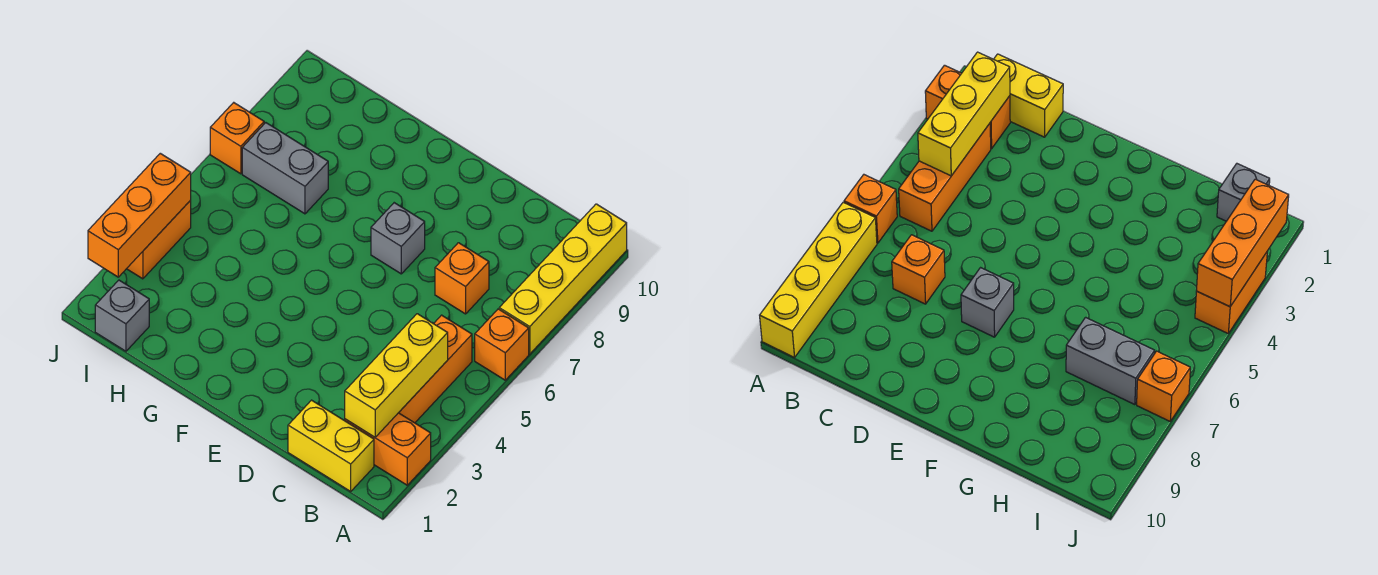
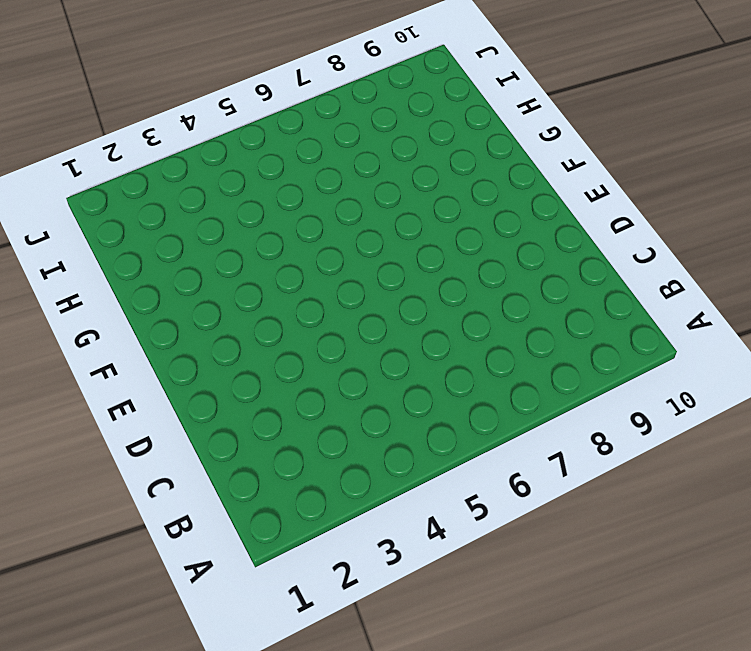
none -> orange brick A2:B2 level 1
none -> orange brick A6 level 1
none -> yellow brick A7:A10 level 1

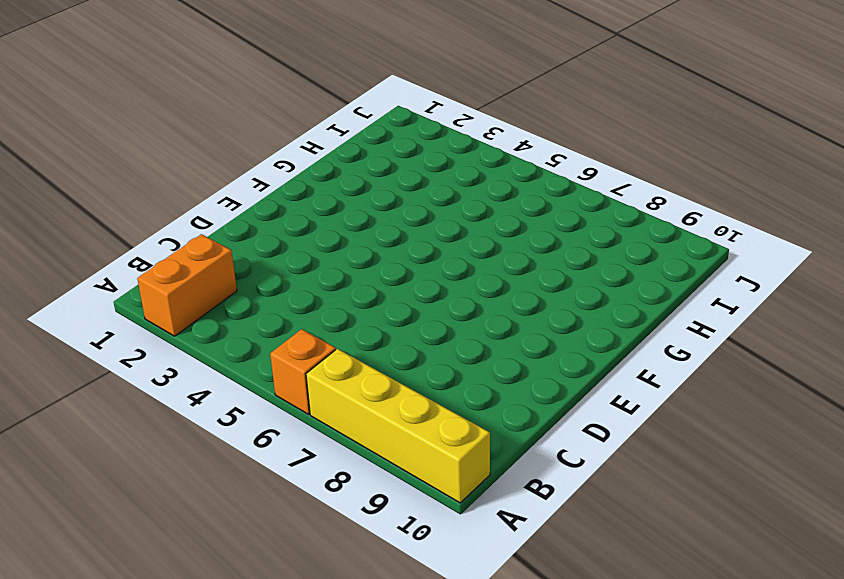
none -> yellow brick B1:C1 level 1
none -> orange brick B3:B5 level 1
none -> orange brick C7 level 1

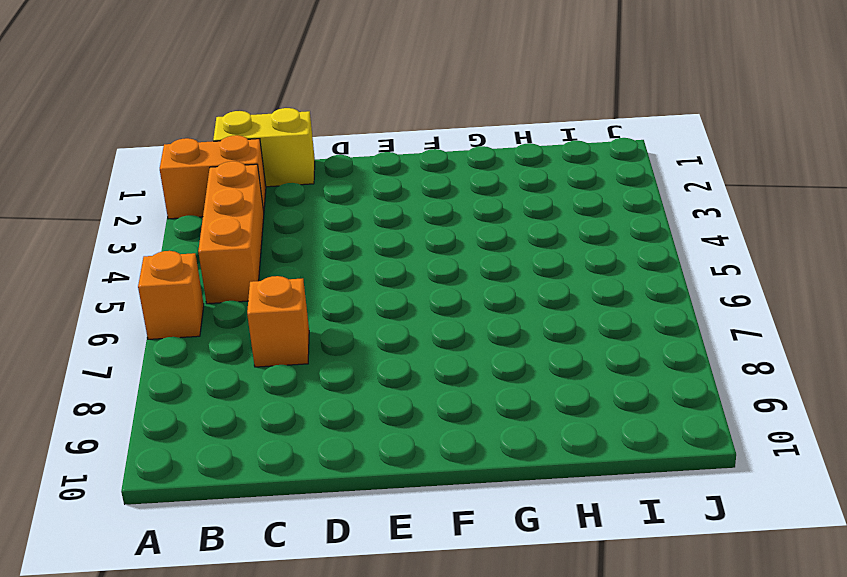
none -> yellow brick A7:A10 level 1
none -> grey brick E7 level 1
none -> grey brick H7:I7 level 1

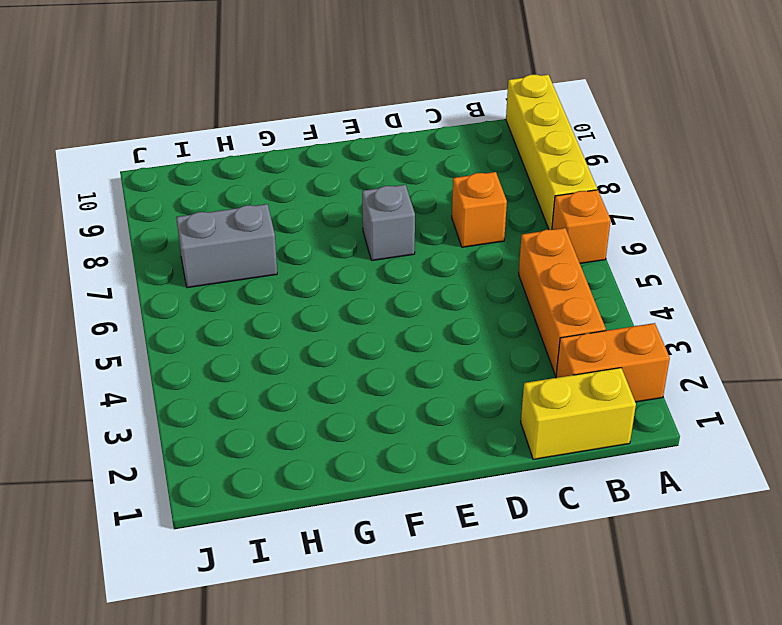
none -> grey brick I1 level 1
none -> orange brick J3:J4 level 1
none -> orange brick J7 level 1

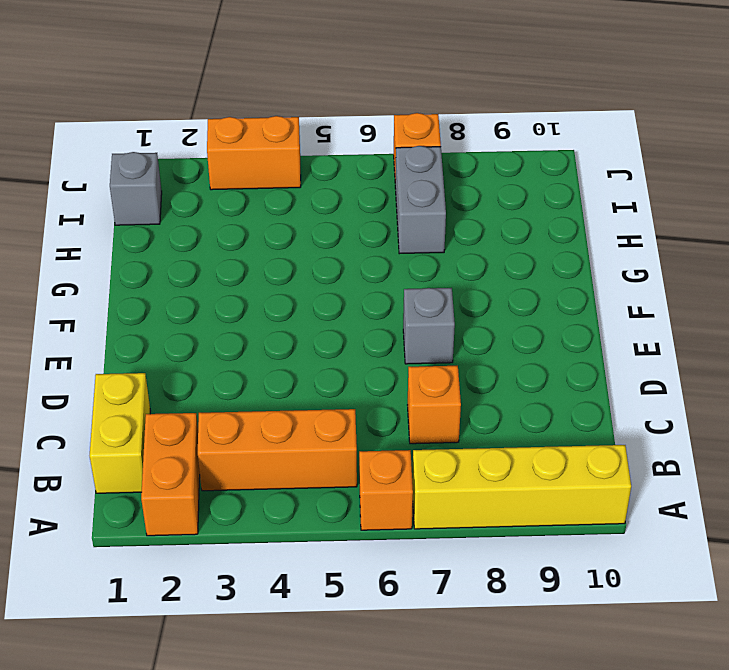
none -> yellow brick B2:B4 level 2
none -> orange brick J2:J4 level 2

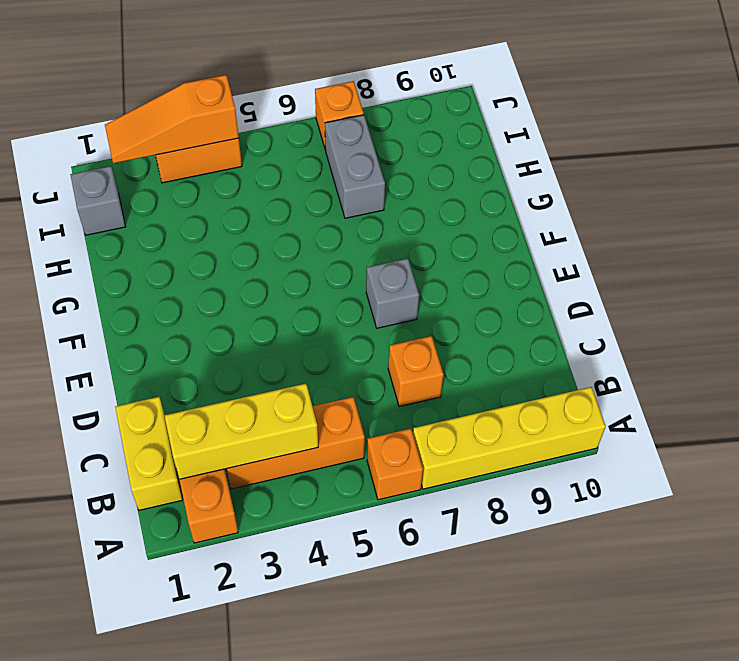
orange slope J2:J4 level 2 top 4 -> orange brick J2:J4 level 2

